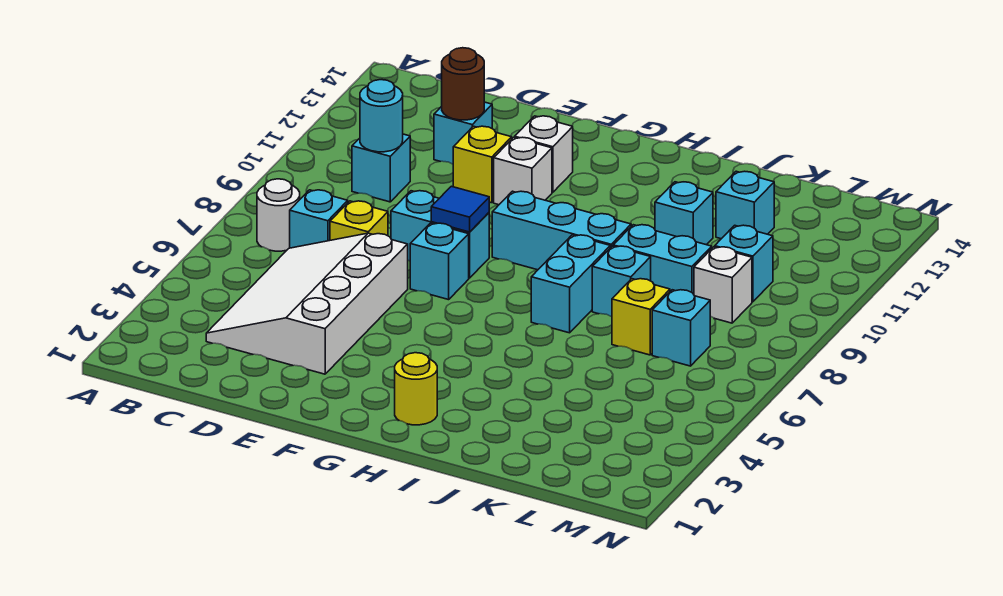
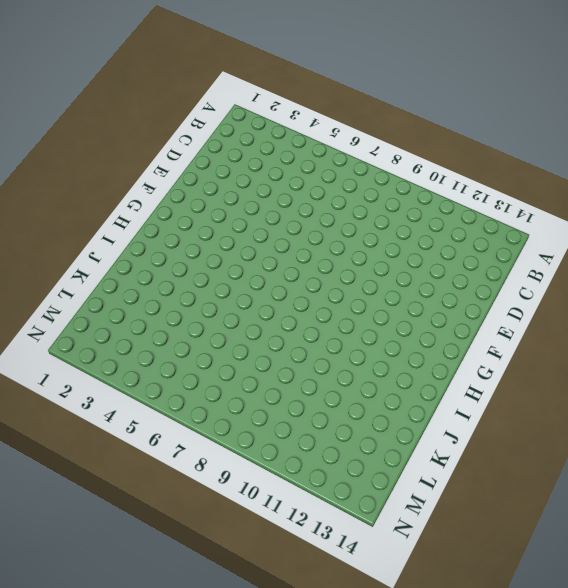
none -> white round brick B7 level 1
none -> white slope C3:E6 level 1 top E
none -> cyan brick C7 level 1

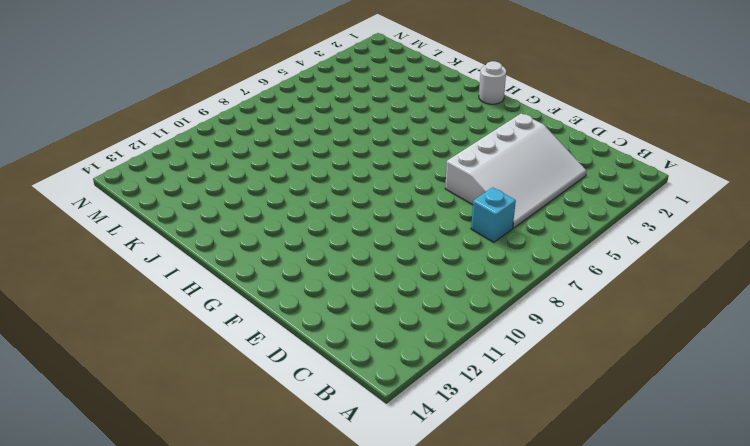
white round brick H1 level 1 -> white round brick B7 level 1
none -> cyan brick C10 level 1
none -> yellow brick D7 level 1
none -> cyan brick D12 level 1

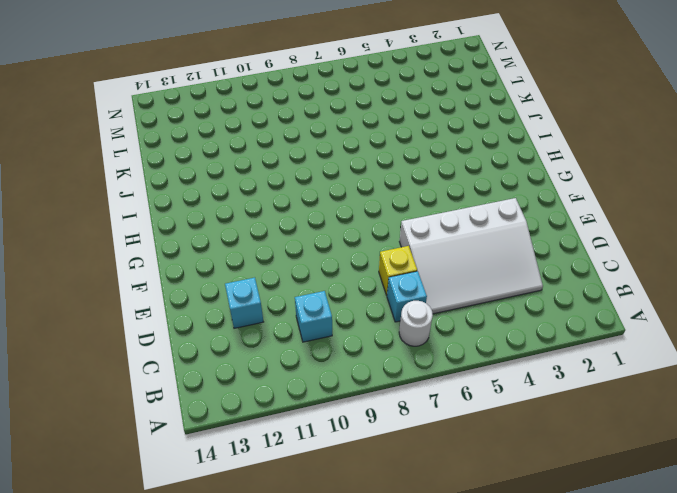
none -> cyan brick E8:F8 level 1
none -> yellow brick E11 level 1
none -> cyan brick F7 level 1

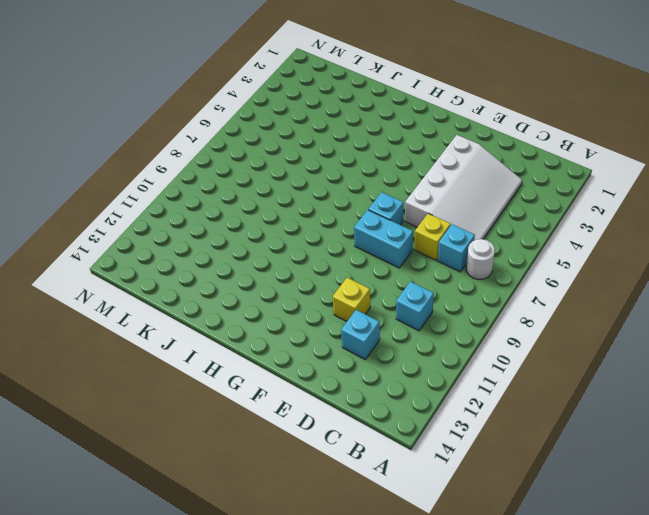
none -> white brick F11 level 1
none -> white brick F12 level 1
none -> cyan brick G9:I9 level 1

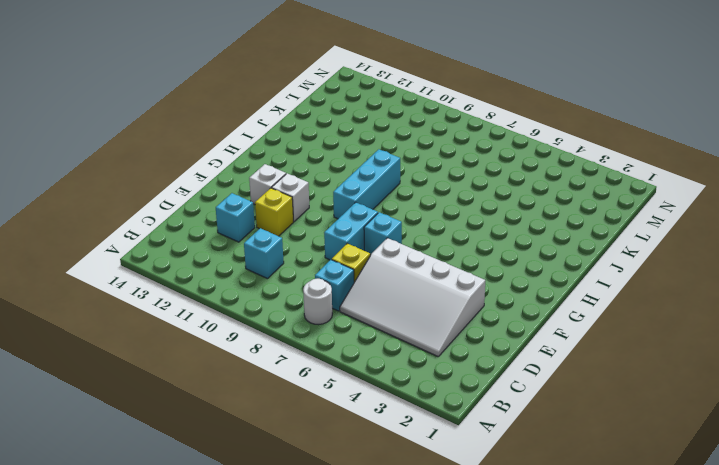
none -> yellow round brick H2 level 1
none -> cyan brick I7:I8 level 1
none -> cyan brick J8 level 1

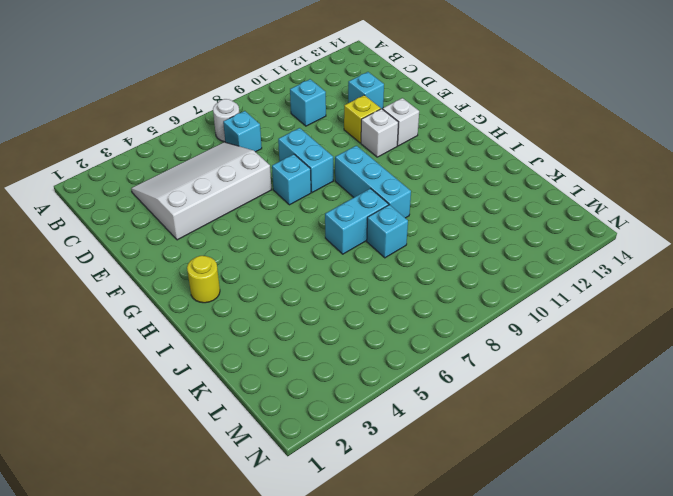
none -> yellow brick D7 level 1
none -> cyan brick J9:K9 level 1
none -> cyan brick J11 level 1

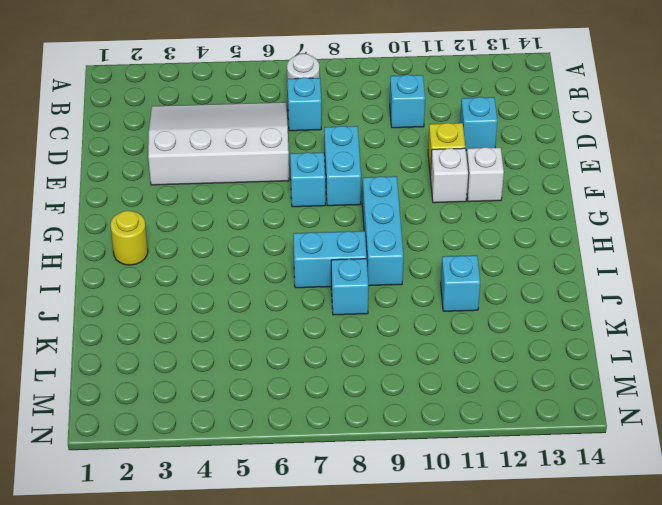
none -> yellow brick D7 level 1
none -> cyan brick J9:K9 level 1
none -> yellow brick K7 level 1

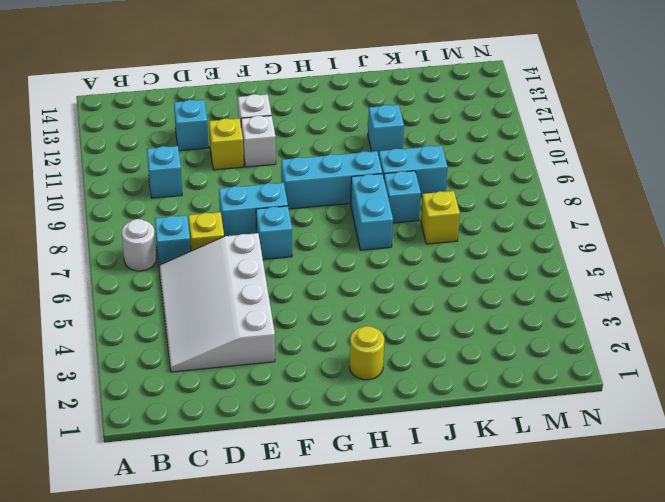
none -> cyan brick K12 level 1
none -> cyan brick L7 level 1
none -> white brick L9 level 1

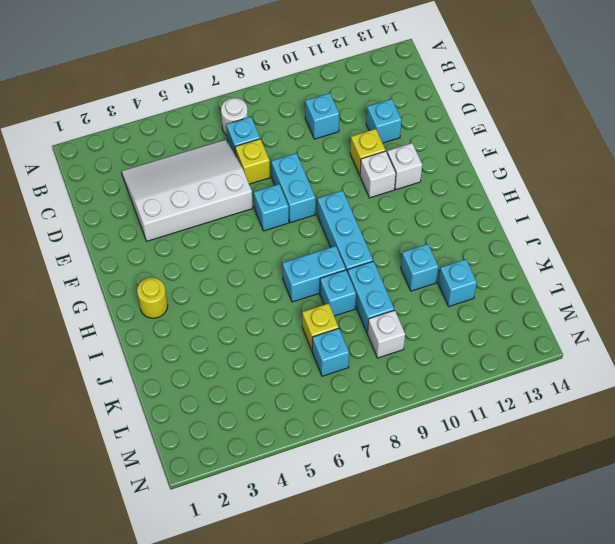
none -> cyan brick L10 level 1
none -> cyan round brick C10 level 2
none -> brown round brick D12 level 2

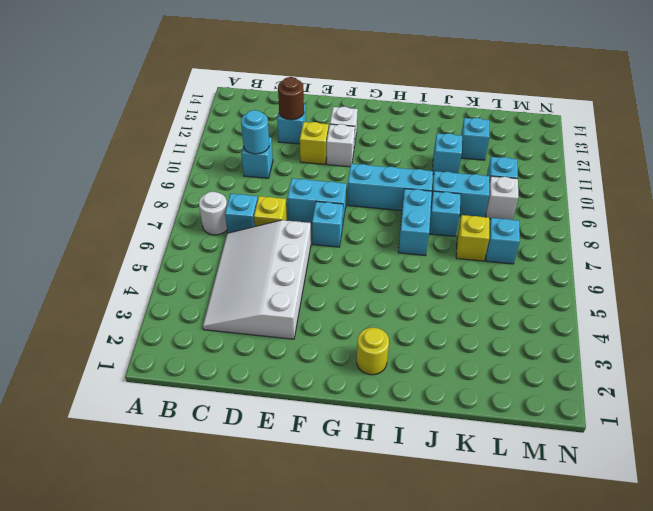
none -> blue tile F8 level 2

